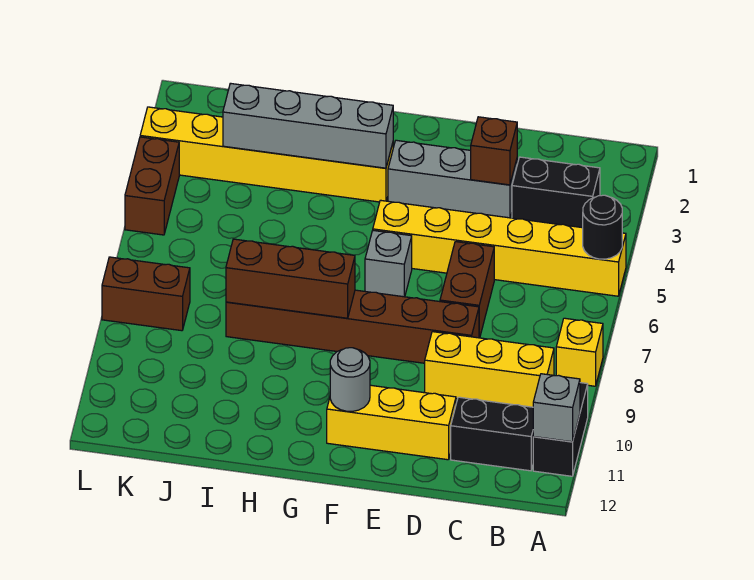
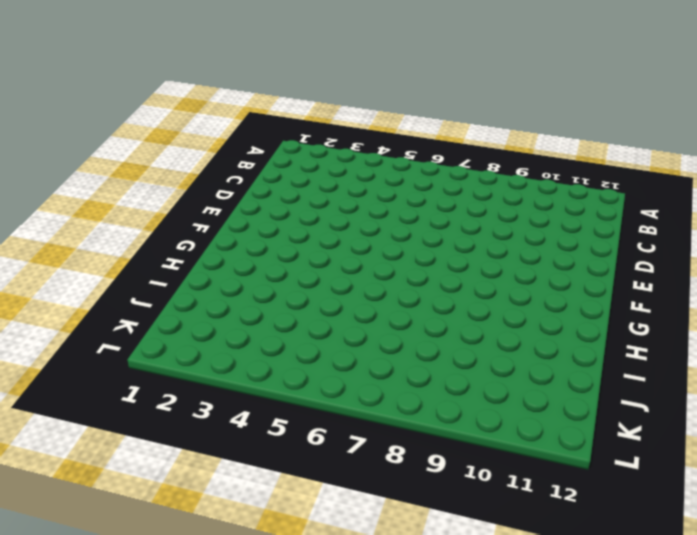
none -> yellow brick A5:F5 level 1
none -> yellow brick A8 level 1
none -> black brick A10:A11 level 1

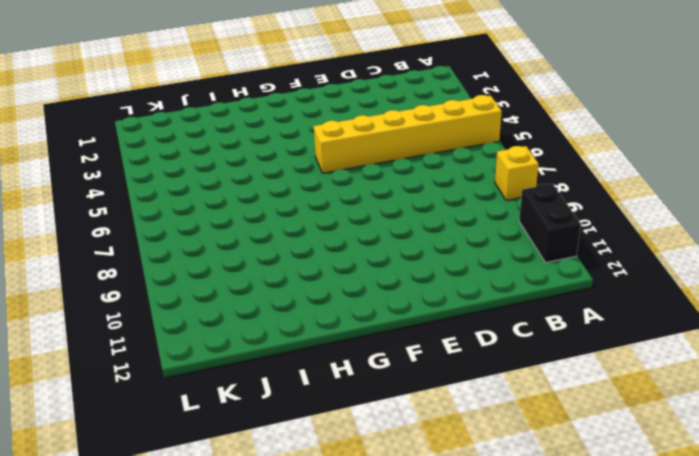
none -> black brick B3:C3 level 1
none -> yellow brick B9:D9 level 1
none -> black brick B11:C11 level 1

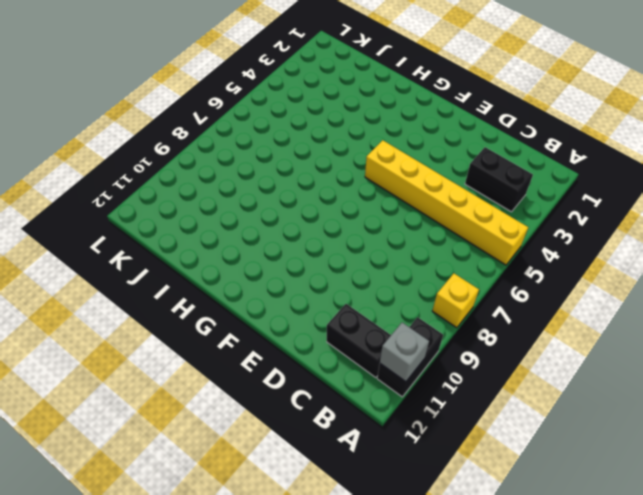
none -> yellow brick B9:D9 level 1
none -> grey brick D3:F3 level 1
none -> brown brick D6:D7 level 1

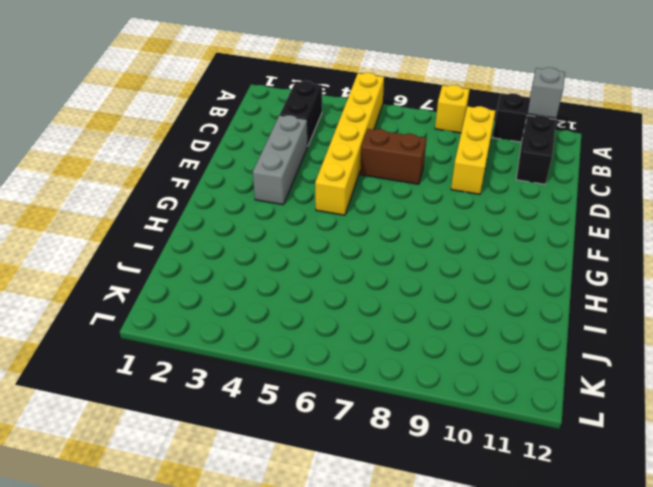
none -> brown brick D8:I8 level 1
none -> yellow brick D11:F11 level 1
none -> grey brick F6 level 1

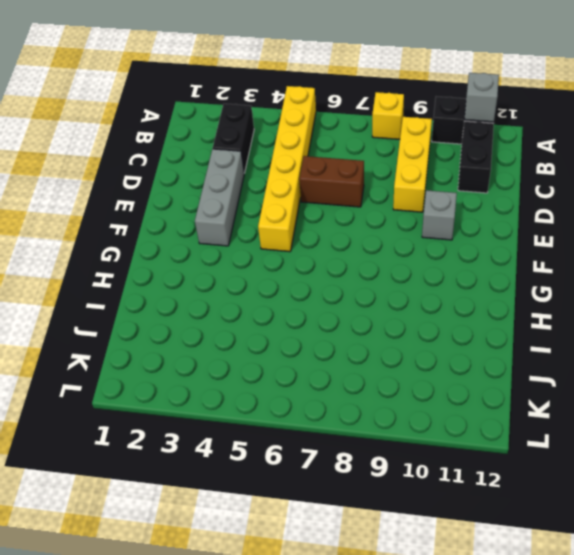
grey brick E10 level 1 -> grey brick F6 level 1
none -> brown brick D8:I8 level 1
none -> yellow brick D11:F11 level 1
none -> yellow brick G3:L3 level 1

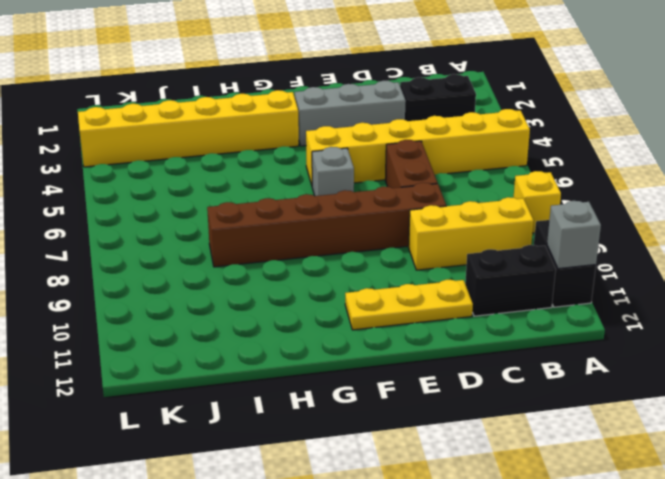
yellow plate D11:F11 level 1 -> yellow brick D11:F11 level 1
none -> brown brick K8:L8 level 1
none -> brown brick L4:L5 level 1
none -> black round brick A5 level 2

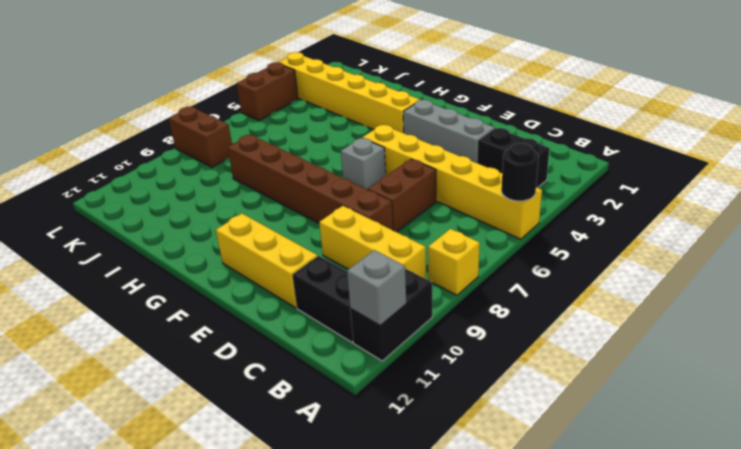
none -> brown brick D3 level 2
none -> grey round brick F11 level 2
none -> grey brick G3:J3 level 2

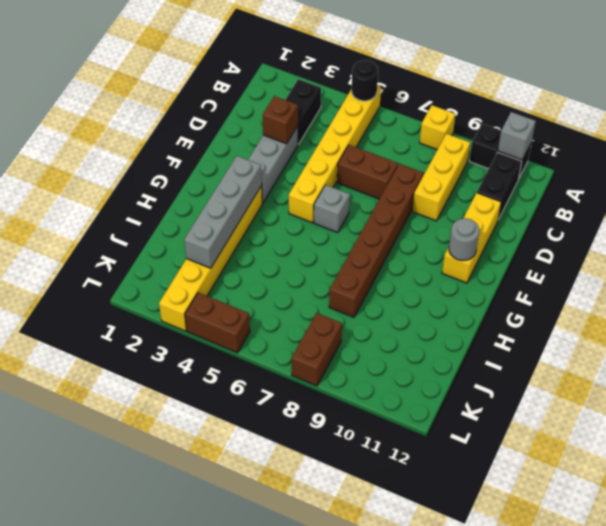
none -> brown brick G8:I8 level 2

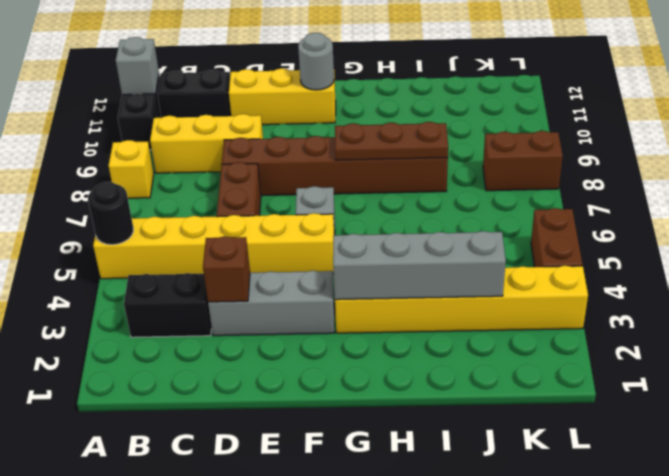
brown plate G8:I8 level 2 -> brown brick G8:I8 level 2

